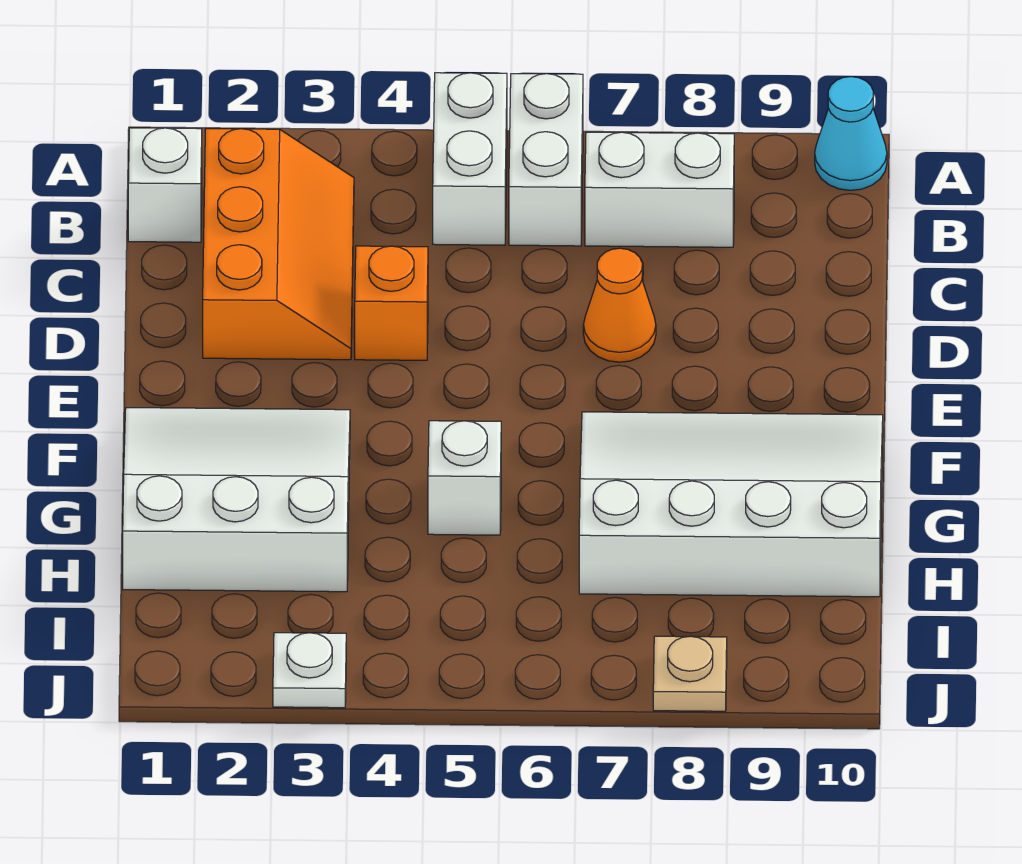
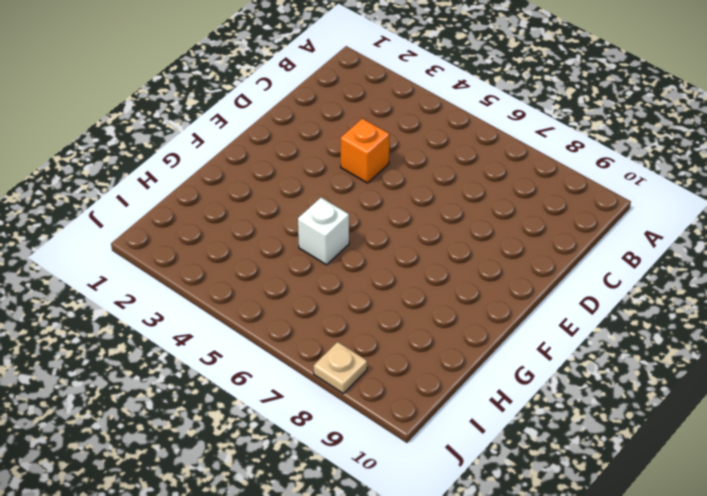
none -> white brick A5:B5 level 1
none -> white brick A6:B6 level 1
none -> cyan cone A10 level 1

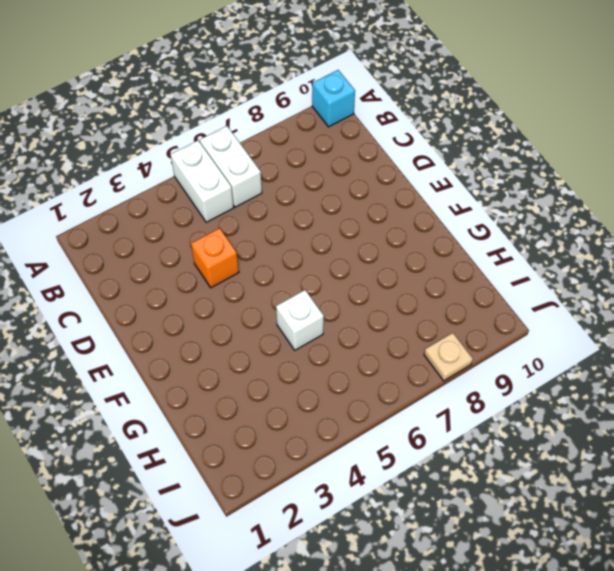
cyan brick A10 level 1 -> cyan cone A10 level 1
none -> white brick B1 level 1
none -> orange slope B2:D3 level 1 top 2
none -> white brick B7:B8 level 1

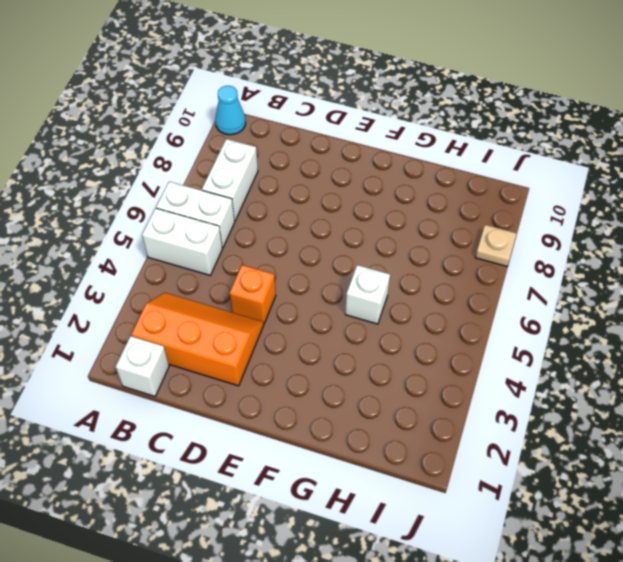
none -> orange cone D7 level 1
none -> white slope F1:H3 level 1 top H
none -> white slope F7:H10 level 1 top H

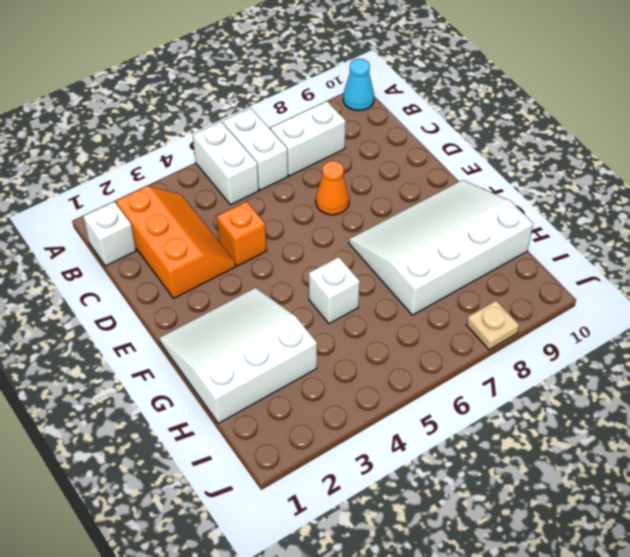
none -> white plate J3 level 1

